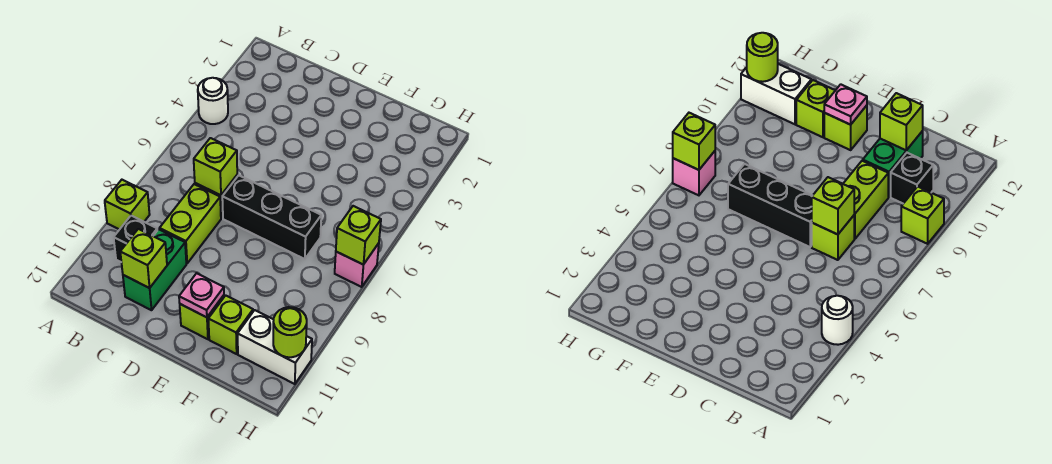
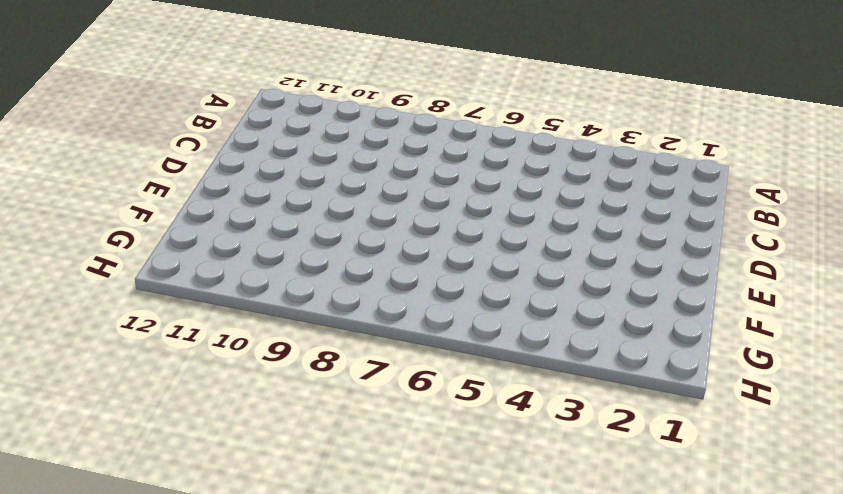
none -> white round brick A4 level 1
none -> lime brick A9 level 1
none -> black brick B10 level 1

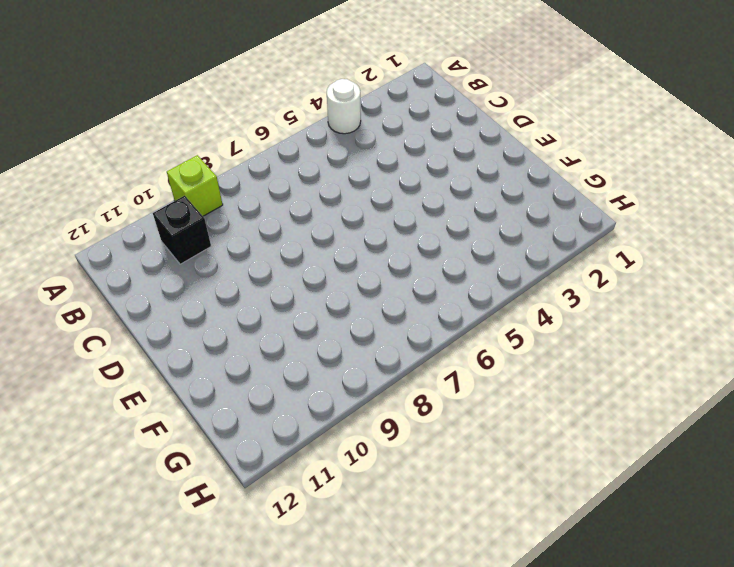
none -> lime brick C7 level 1
none -> lime brick C8:C9 level 1
none -> green brick C10:C11 level 1

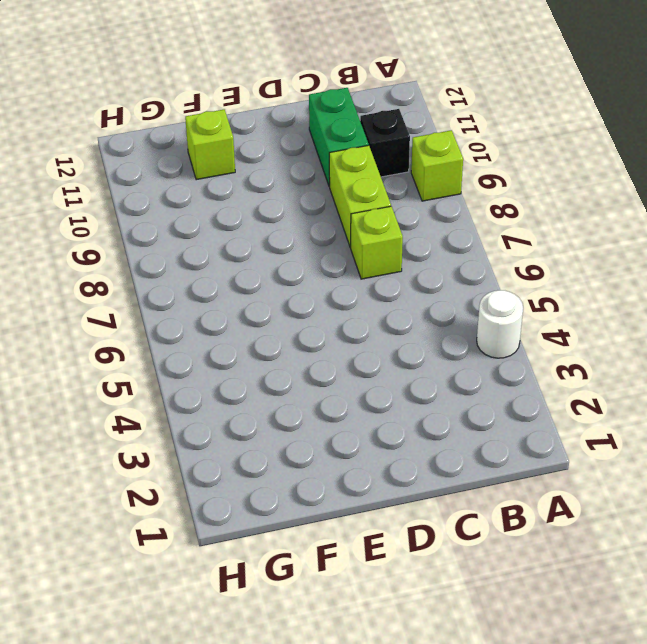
none -> black brick D7:F7 level 1
none -> lime brick E11 level 1
none -> white brick G11:H11 level 1

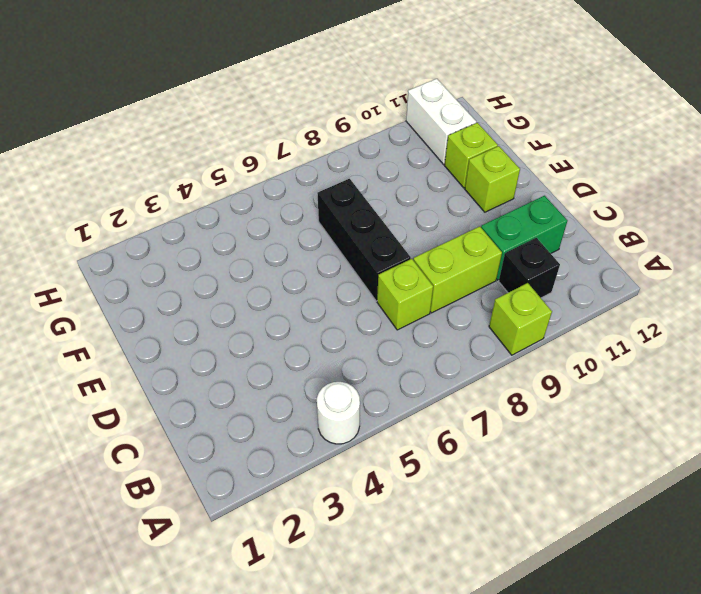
none -> pink brick H7 level 1
none -> lime brick C7 level 2
none -> lime brick C11 level 2

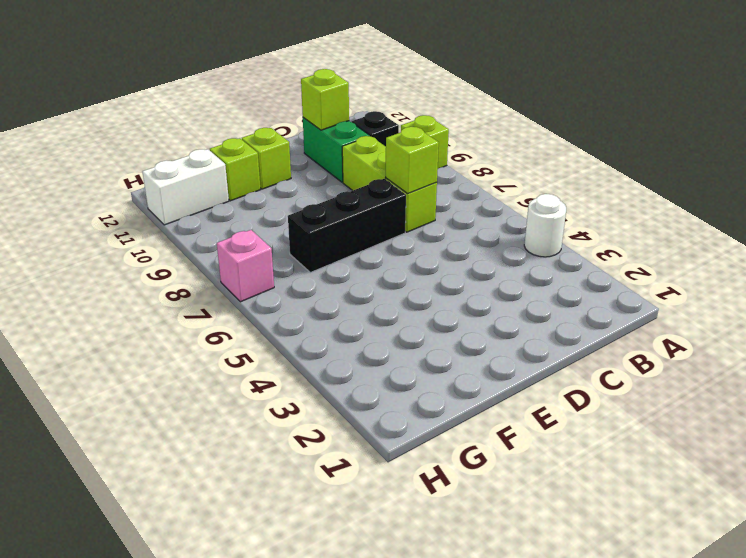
none -> pink plate E11 level 2
none -> lime brick H7 level 2
none -> lime round brick H11 level 2

